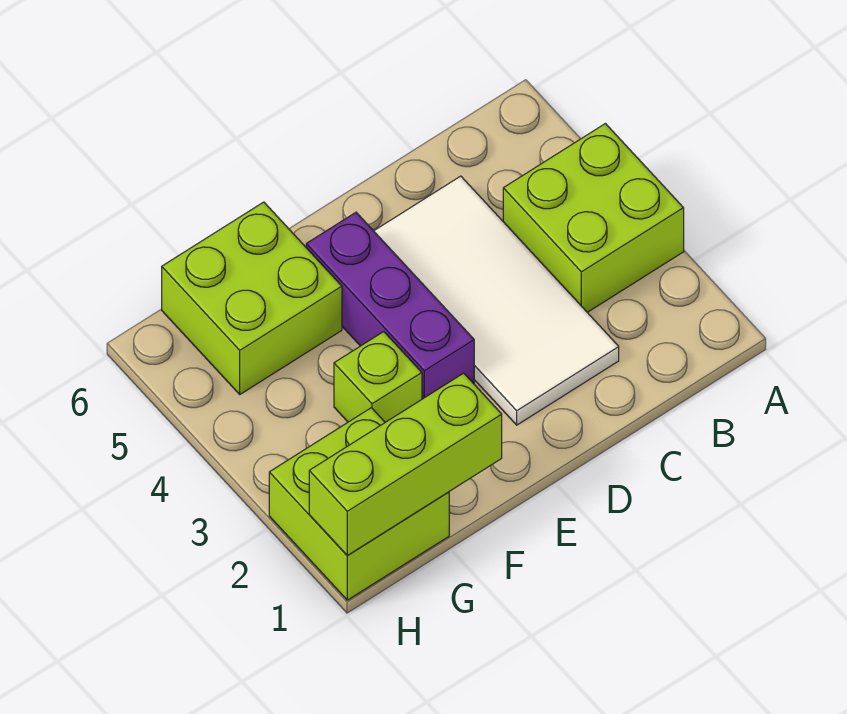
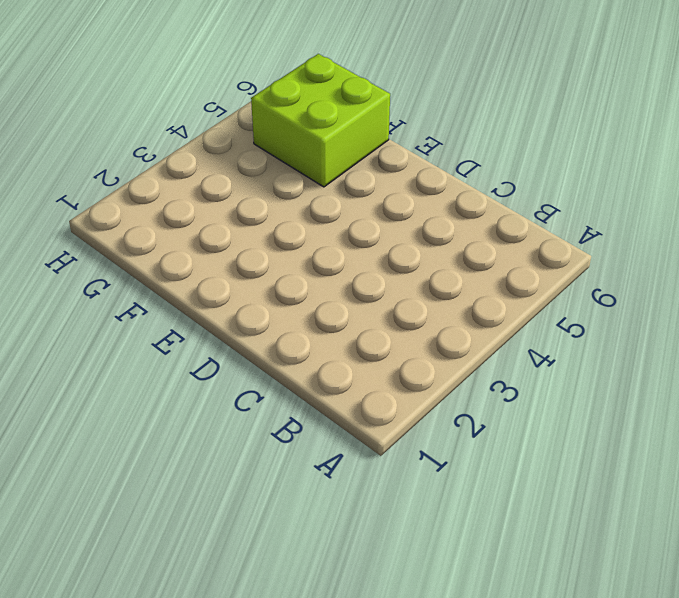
none -> lime brick A3:B4 level 1
none -> white tile C2:D5 level 1

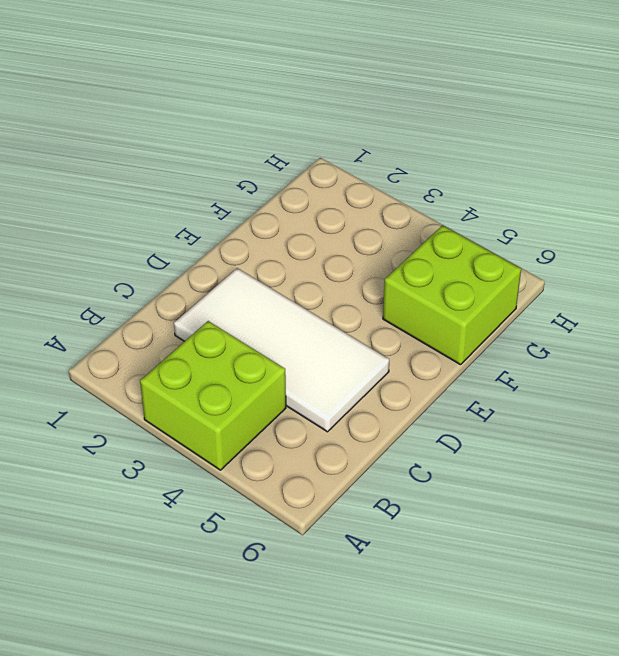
none -> purple brick E3:E5 level 1
none -> lime brick F3 level 1

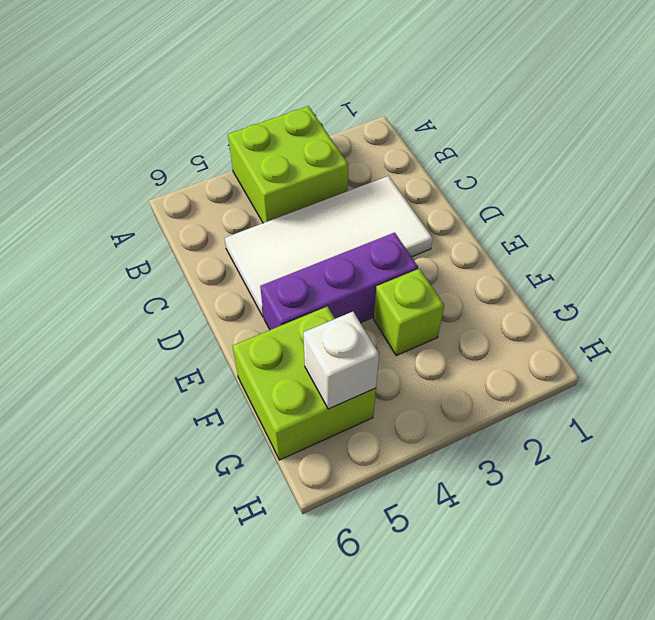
white brick G5 level 2 -> none
none -> lime brick G1:H2 level 1
none -> lime brick F1:H1 level 2

